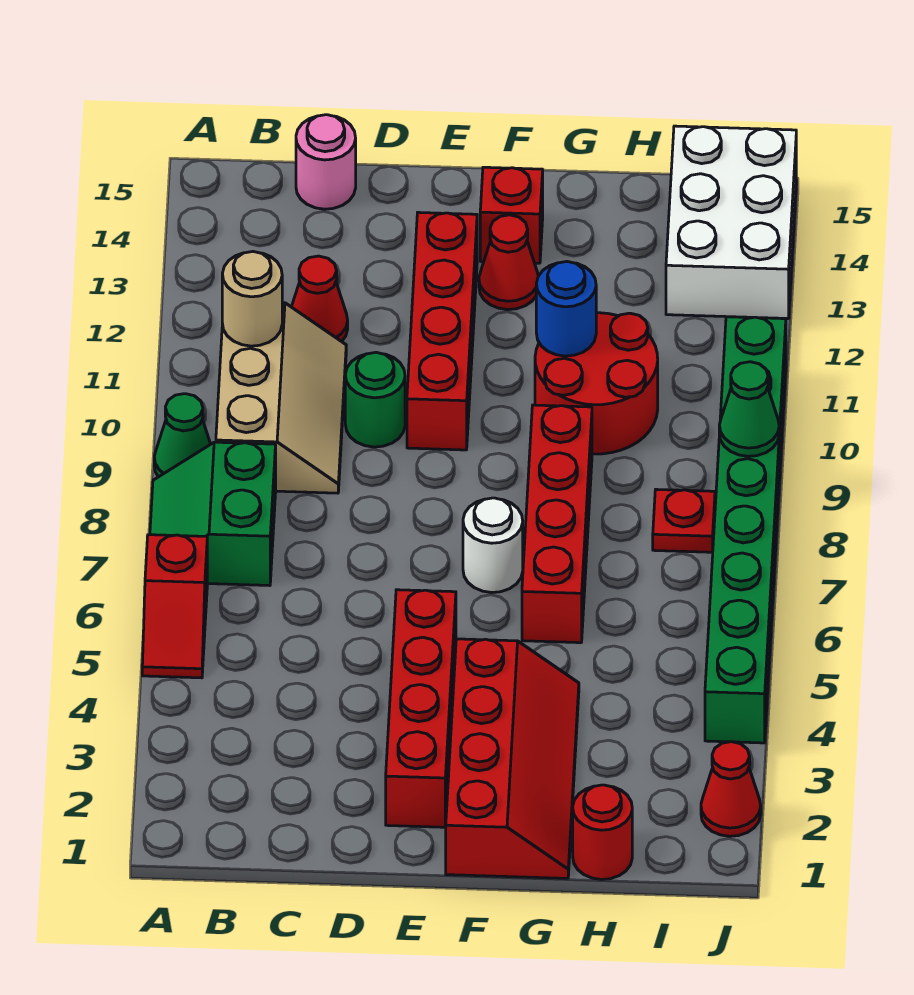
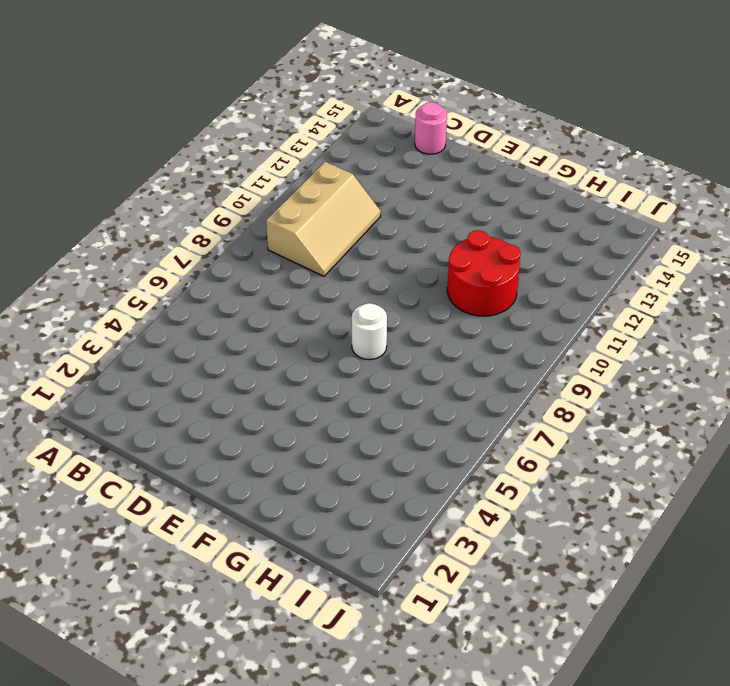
none -> red slope A5:A6 level 1 top 6
none -> green slope A7:B8 level 1 top B
none -> green cone A9 level 1

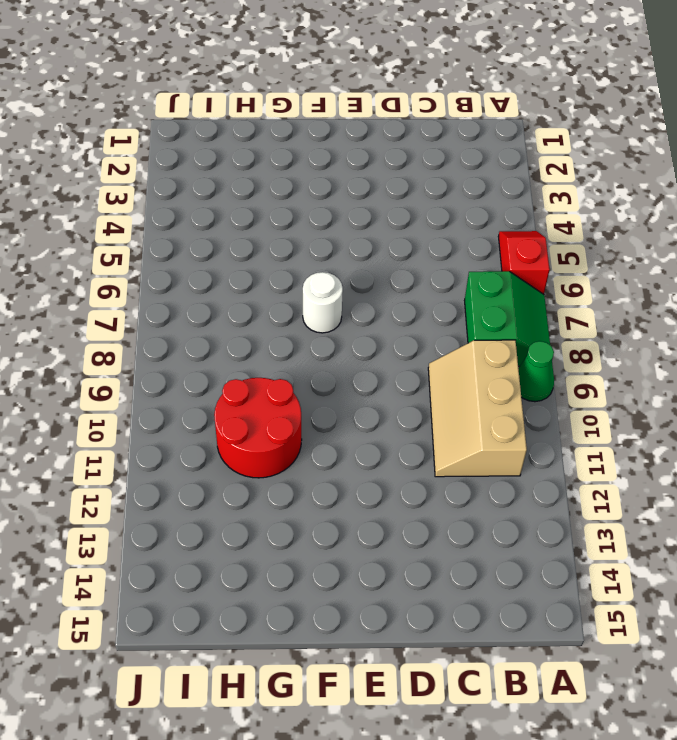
none -> red cone C12 level 1
none -> pink round brick C15 level 1
none -> green round brick D10 level 1

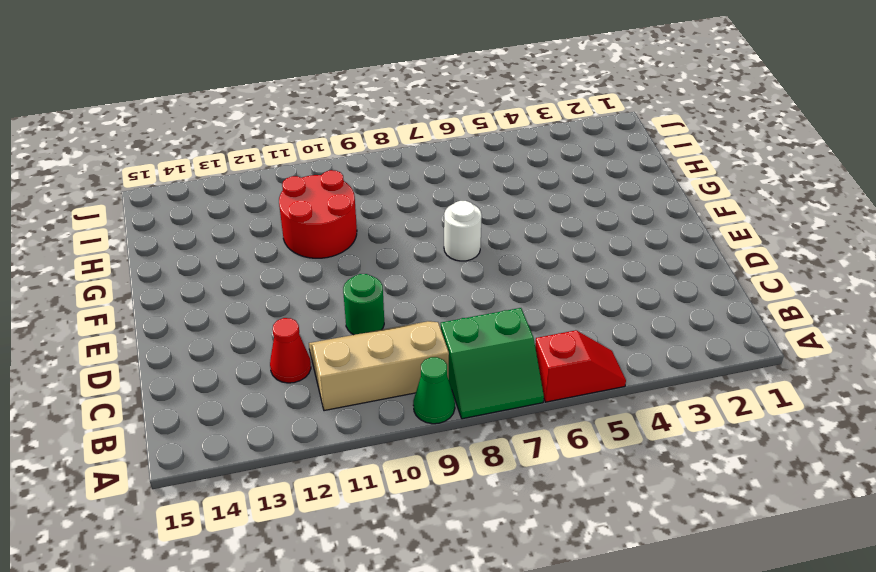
none -> pink round brick C15 level 1
none -> red brick E2:E5 level 1
none -> red brick E10:E13 level 1

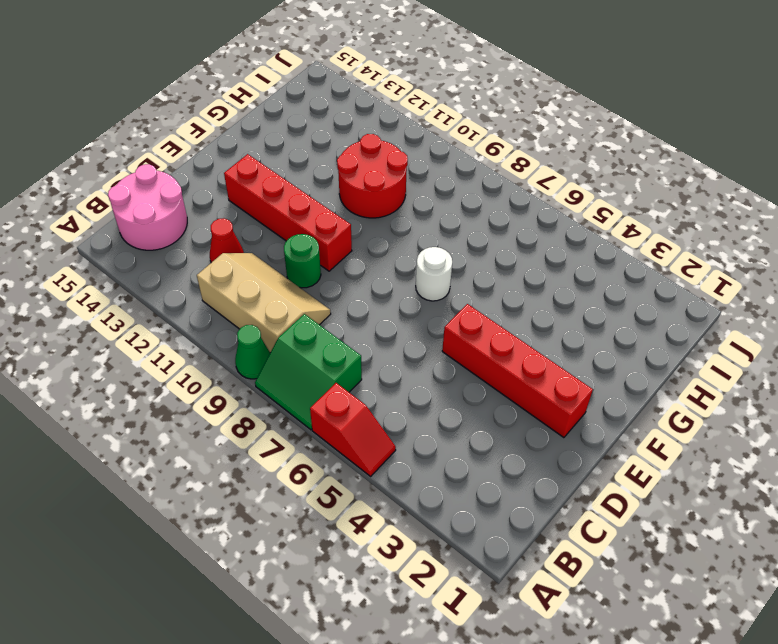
pink round brick B14:C15 level 1 -> pink round brick C15 level 1
none -> red slope F1:G4 level 1 top F
none -> red cone F13 level 1
none -> red brick F14 level 1

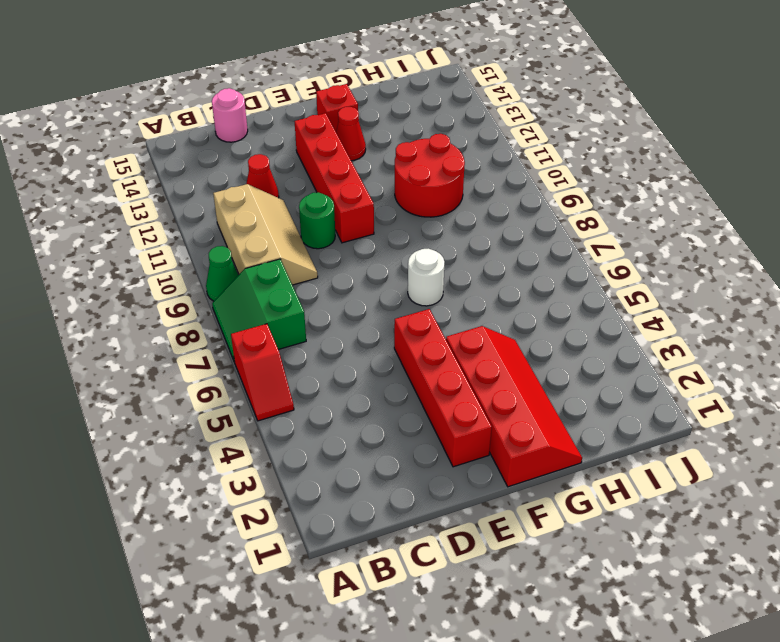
none -> red brick G6:G9 level 1
none -> red round brick H1 level 1
none -> red plate I8 level 1

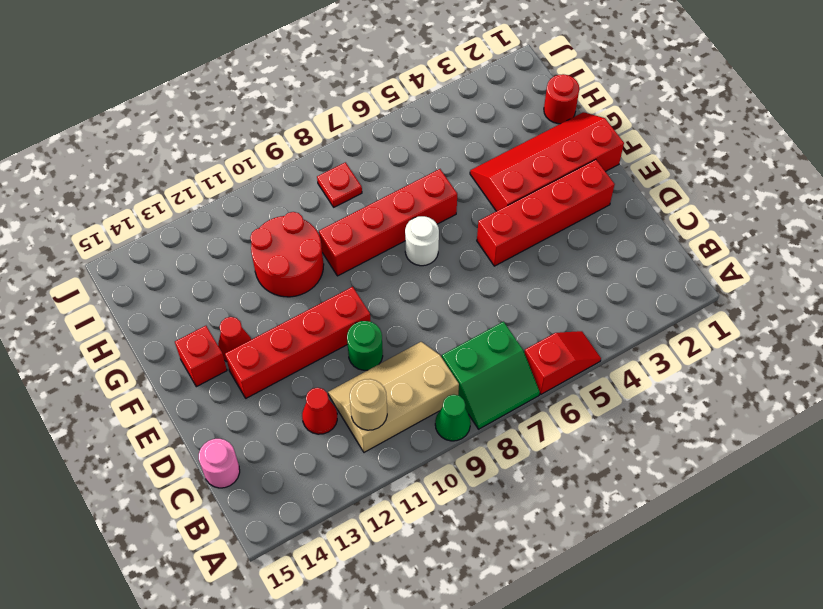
none -> white brick I13:J15 level 1
none -> red cone J2 level 1
none -> green brick J4:J11 level 1

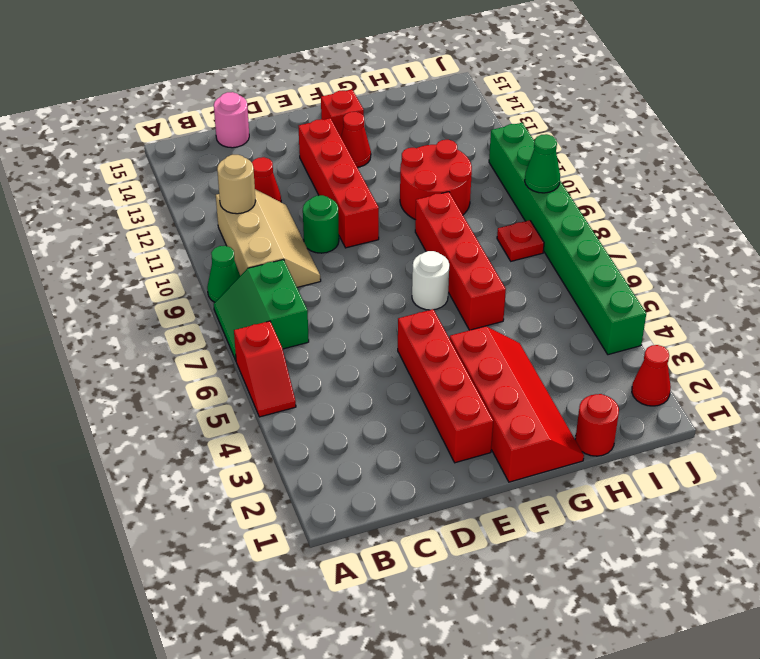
none -> white brick I13:J15 level 1
none -> blue round brick G11 level 2

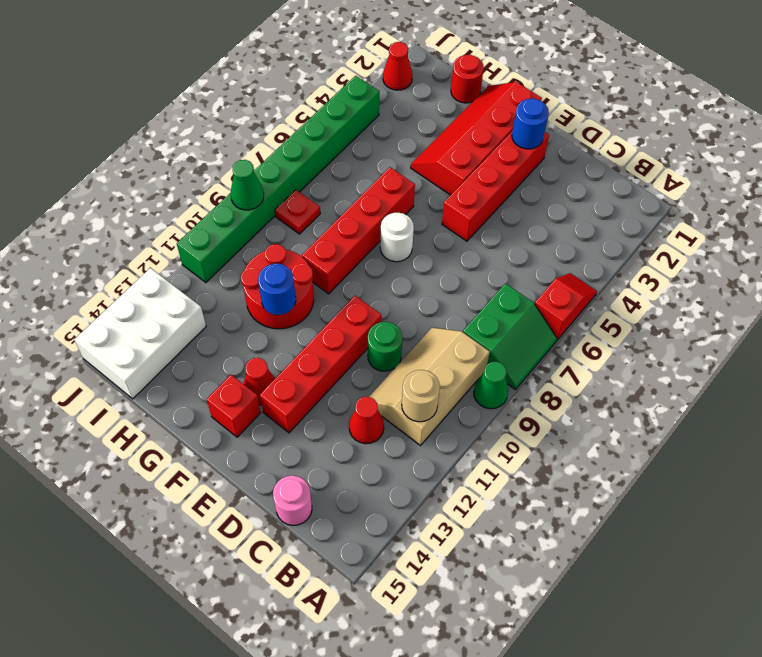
blue round brick E2 level 2 -> none

